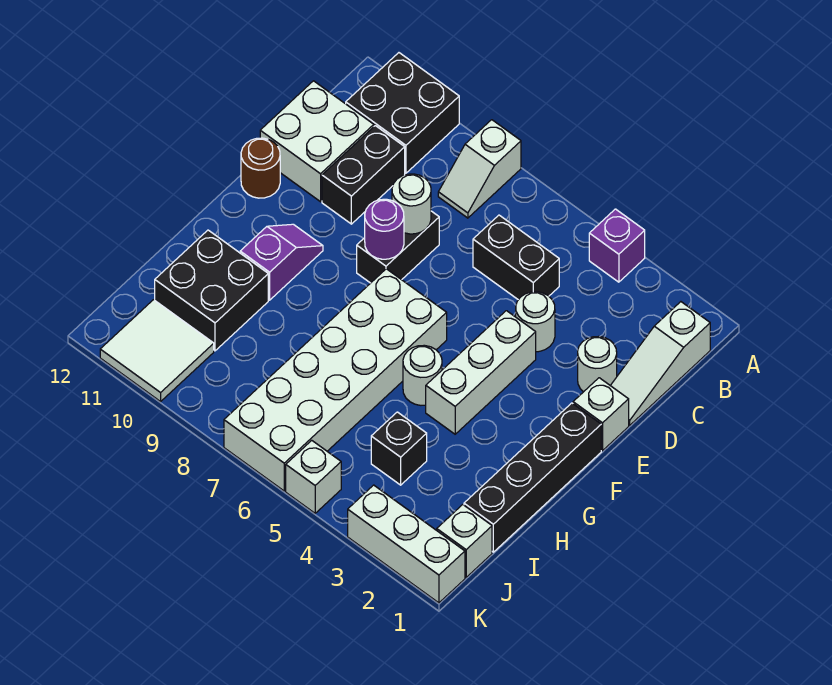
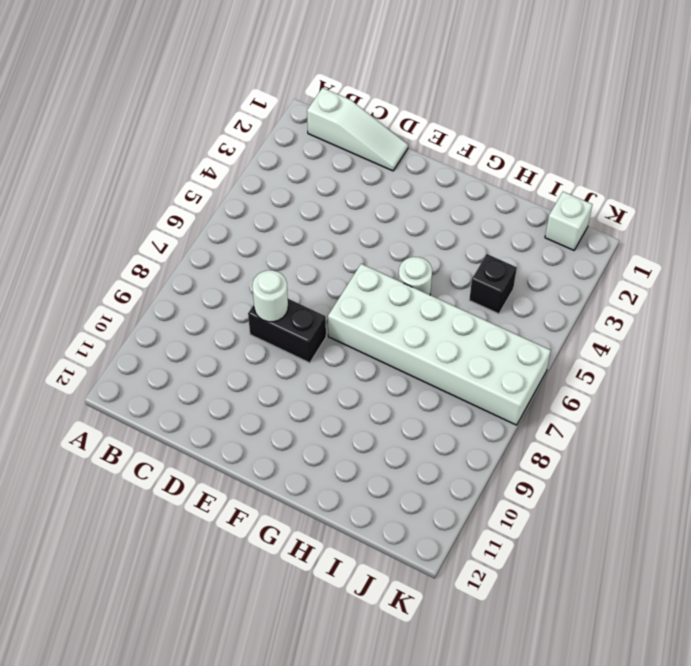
none -> purple brick A4 level 1
none -> white slope A8:B8 level 1 top A
none -> black brick A10:B11 level 1

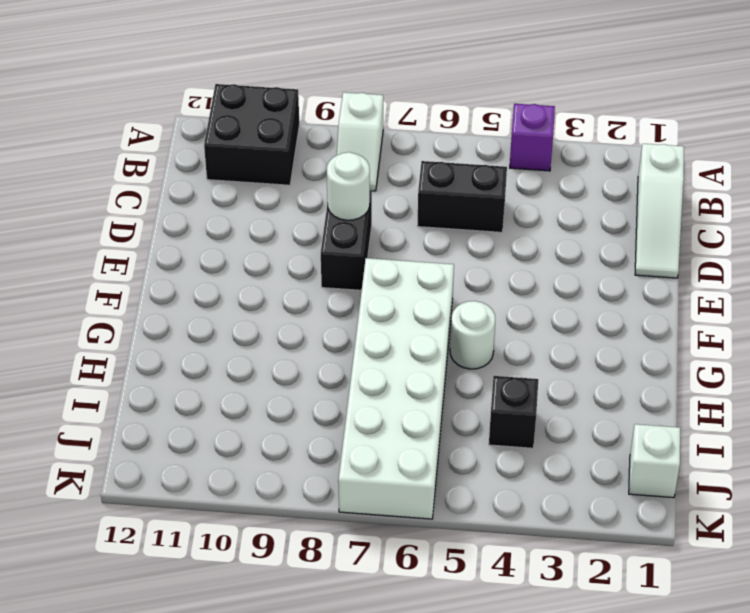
none -> black brick C10:D10 level 1
none -> white brick C11:D12 level 1
none -> white round brick D2 level 1

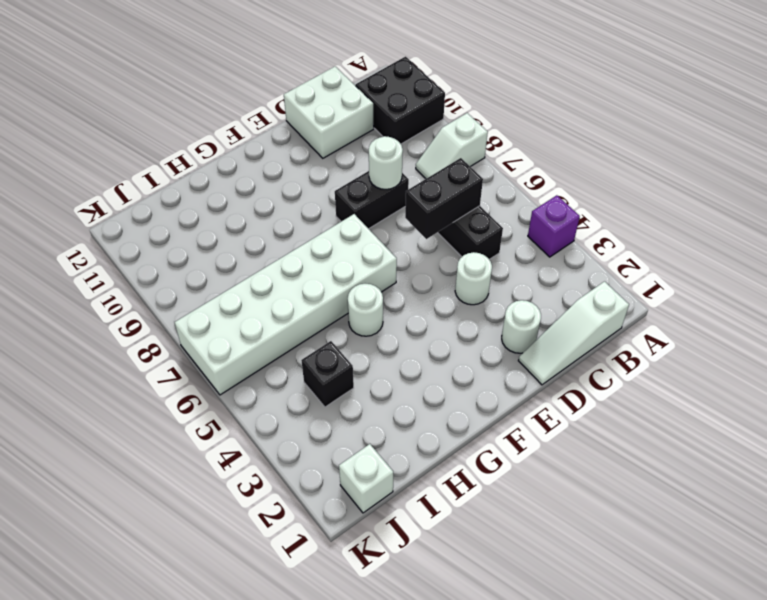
black brick C6:D6 level 2 -> black brick C10:D10 level 1
none -> white brick E1 level 1
none -> white brick E4:G4 level 1
none -> brown round brick E12 level 1

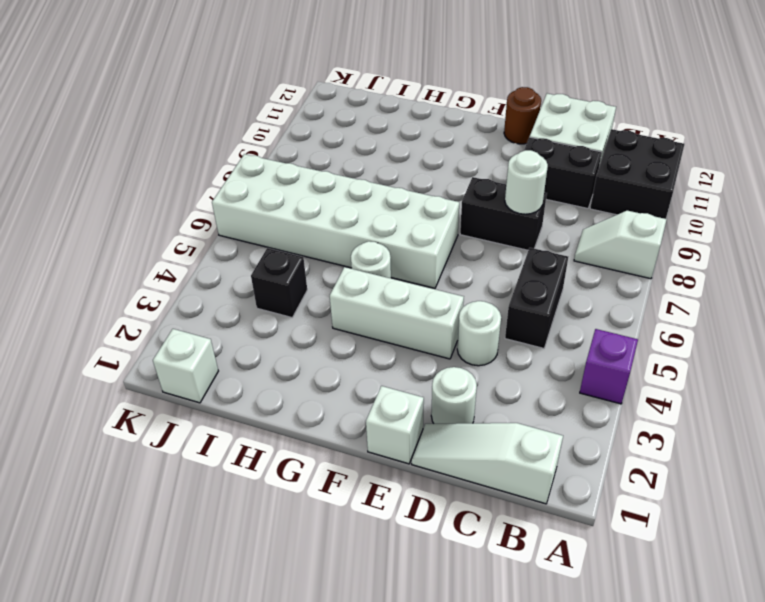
none -> black brick F1:I1 level 1
none -> purple slope F10:G10 level 1 top G
none -> black brick H10:I11 level 1

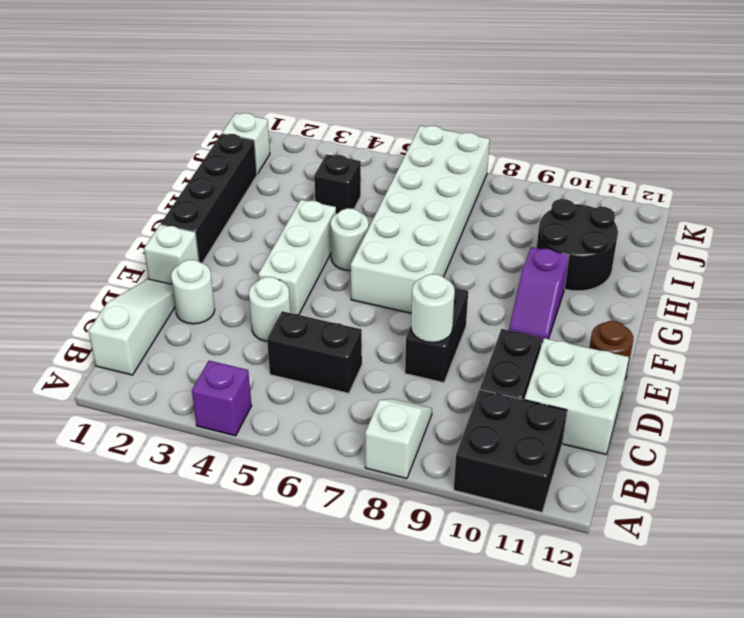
black round brick H10:I11 level 1 -> black brick H10:I11 level 1
none -> white tile J10:K11 level 1
none -> white brick K1:K3 level 1
none -> white brick K5 level 1

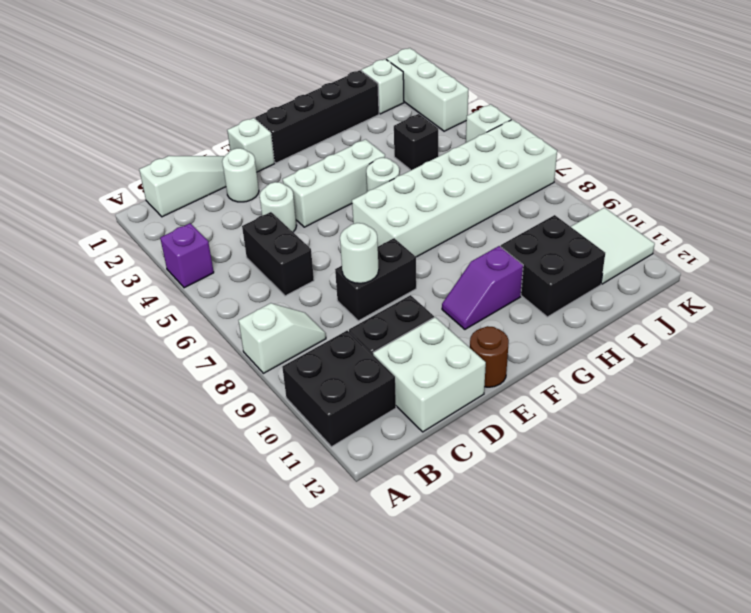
none -> purple round brick E8 level 2

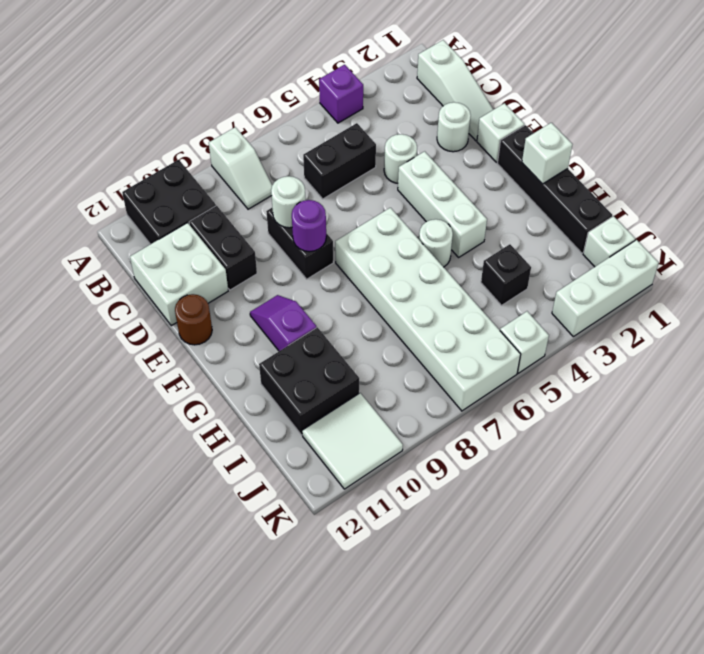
white brick G1 level 2 -> none

